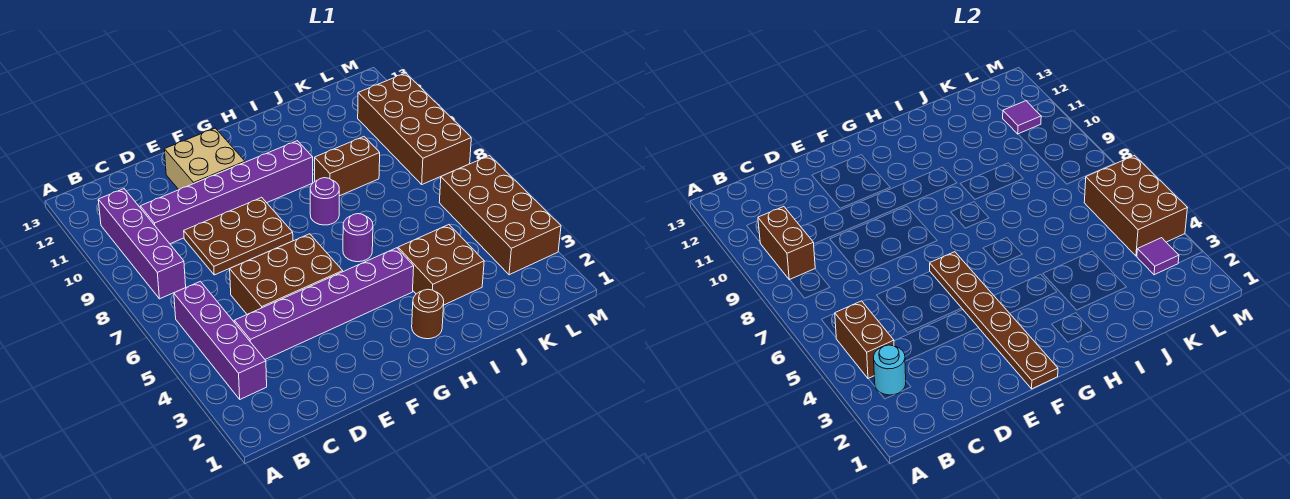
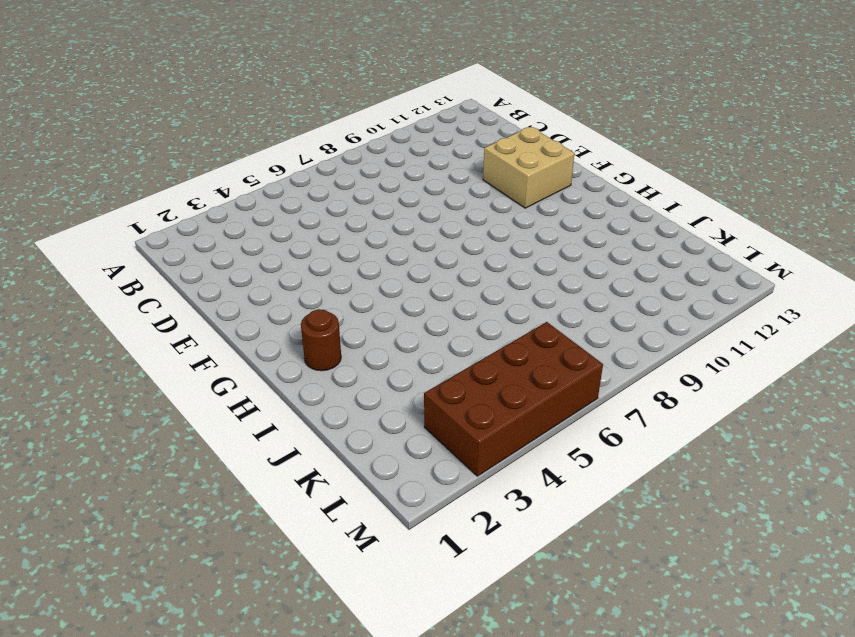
none -> purple brick B3:B6 level 1
none -> purple brick B8:B11 level 1
none -> purple brick C4:H4 level 1

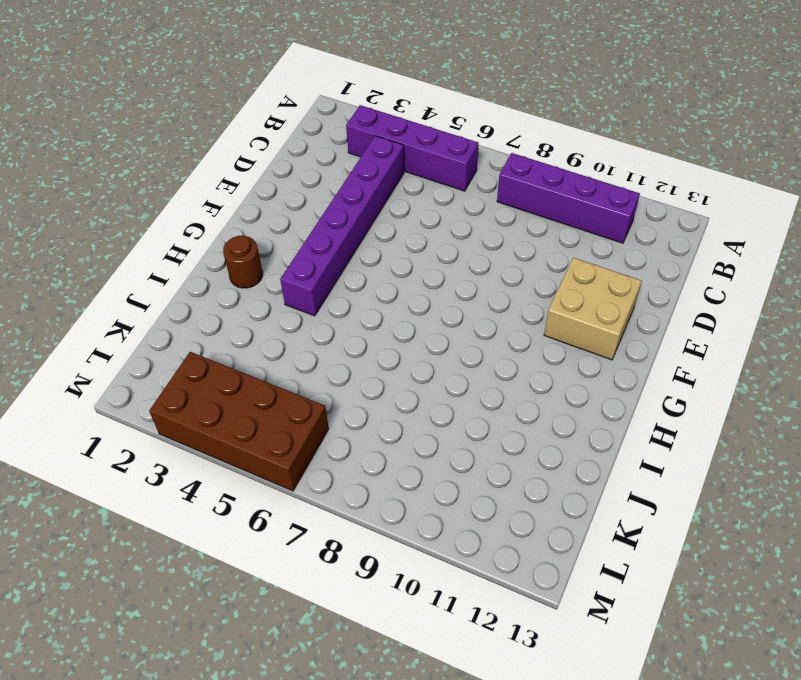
none -> purple brick C10:H10 level 1
none -> brown brick D5:F6 level 1
none -> brown plate D8:F9 level 1

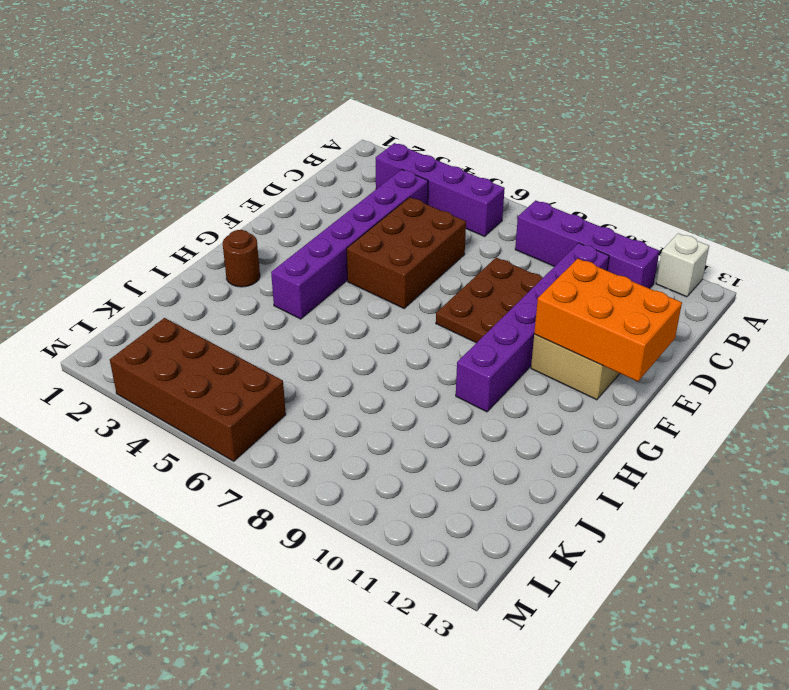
white brick A12 level 1 -> none
orange brick E11:F13 level 2 -> none
none -> purple round brick H6 level 1
none -> purple round brick H8 level 1
none -> brown brick I3:J4 level 1

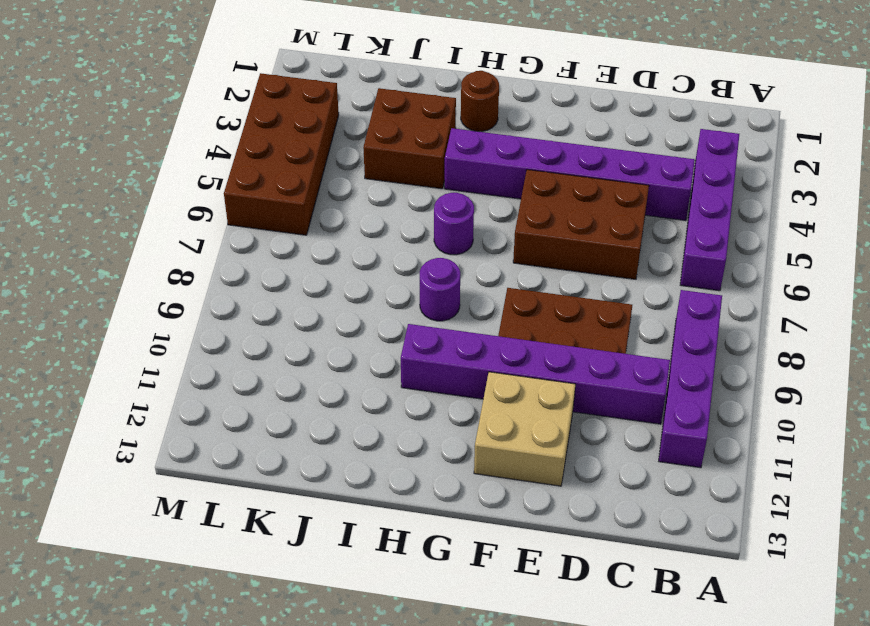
none -> brown brick I9:J9 level 1
none -> brown brick L8:M11 level 1
none -> cyan round brick B3 level 2

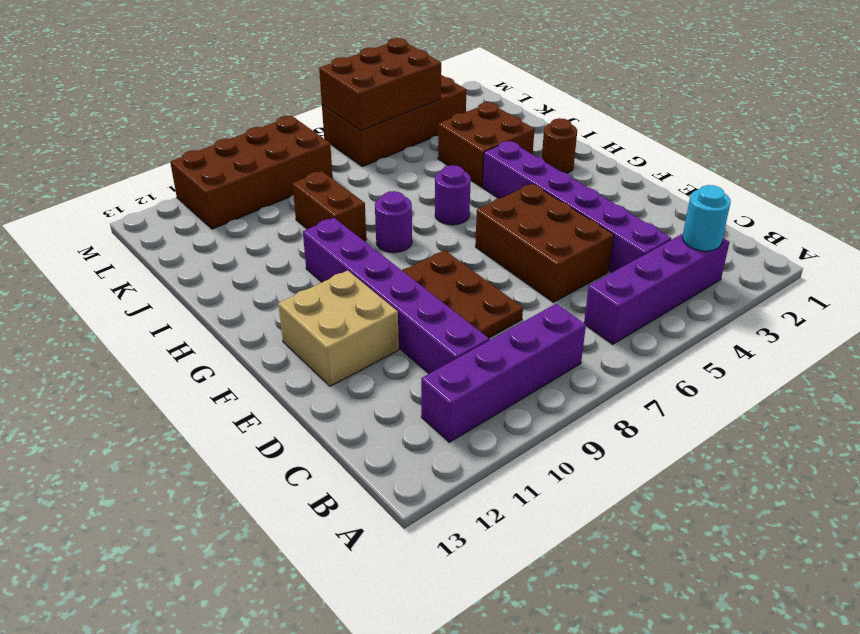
none -> brown brick B4:B5 level 2
none -> brown brick B9:B10 level 2
none -> brown plate F1:F6 level 2

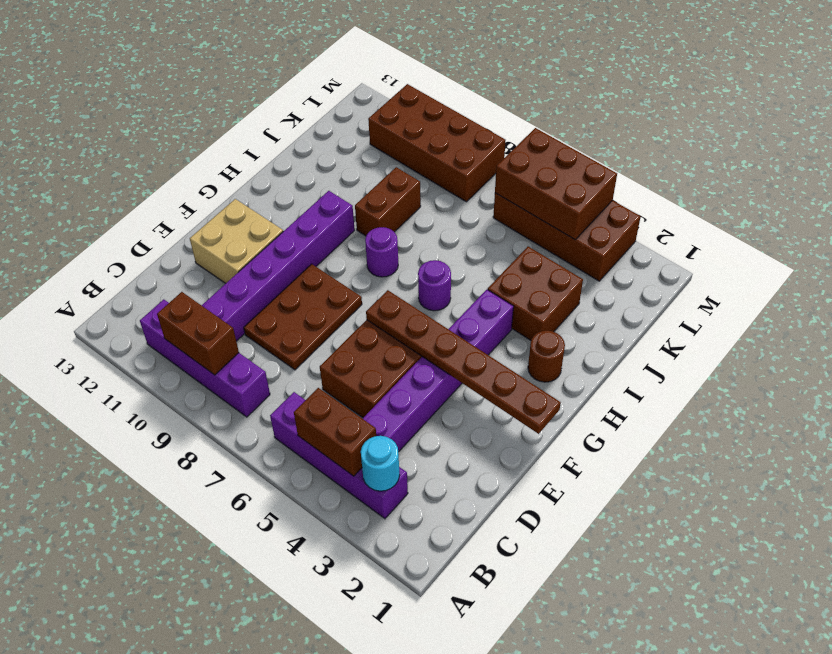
none -> purple tile L3 level 2
none -> purple tile L11 level 2

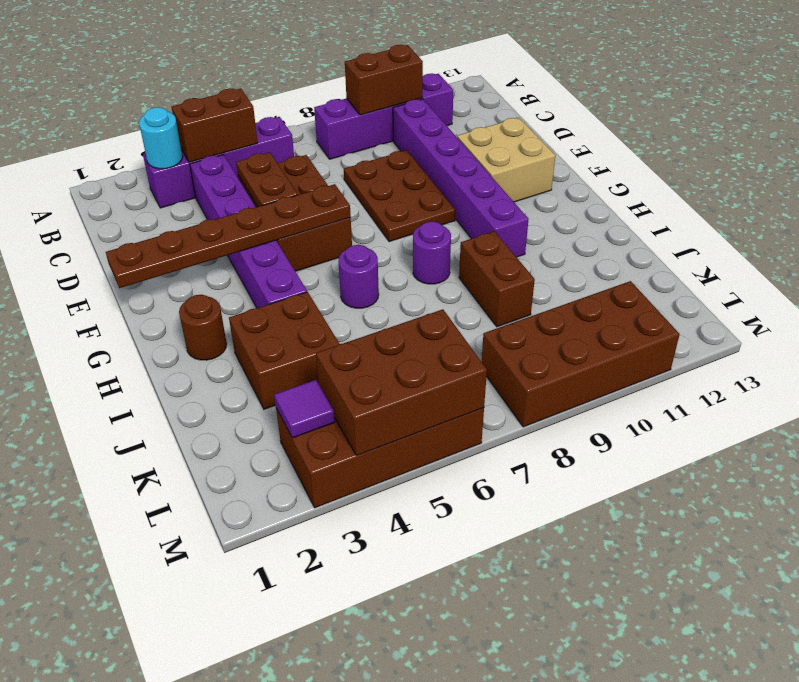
brown plate D5:E5 level 2 -> none
none -> purple tile L11 level 2

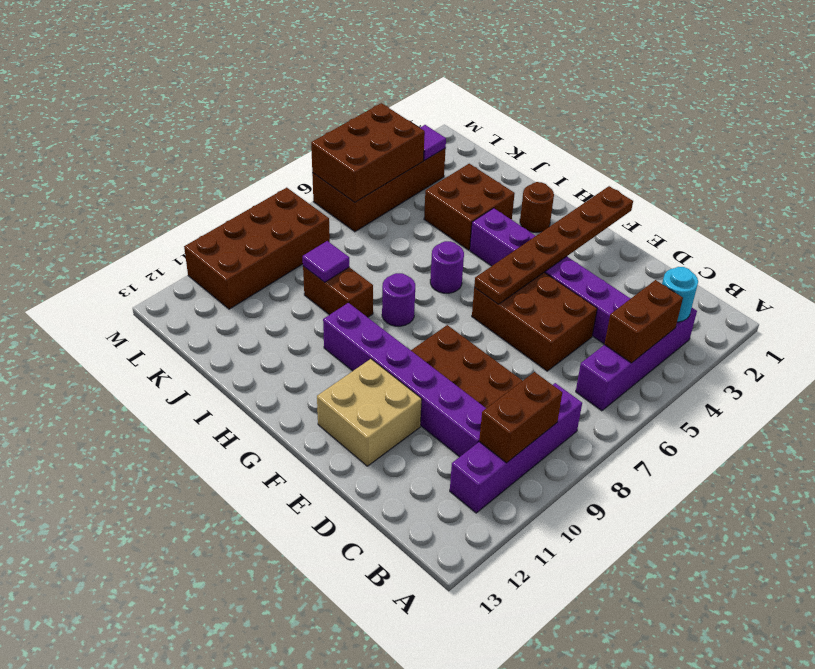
purple tile J9 level 2 -> purple tile L11 level 2

